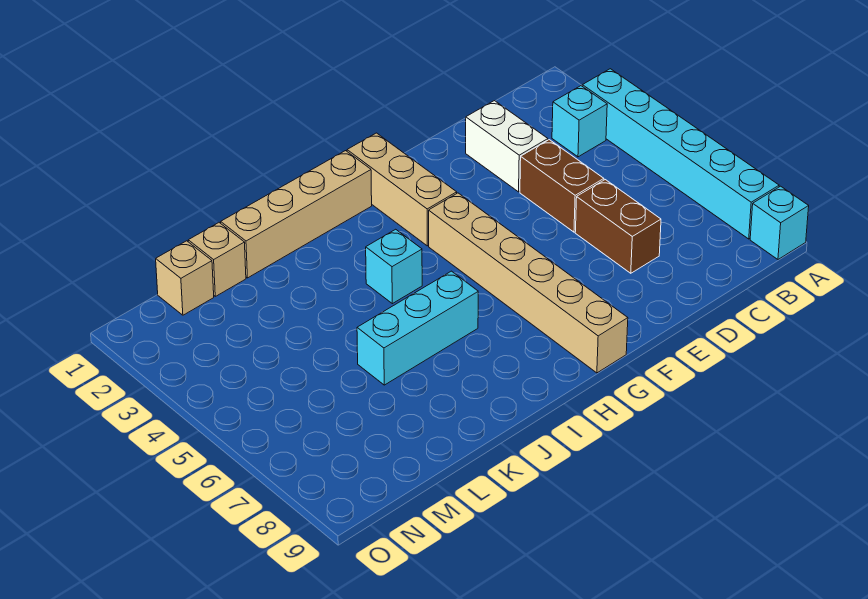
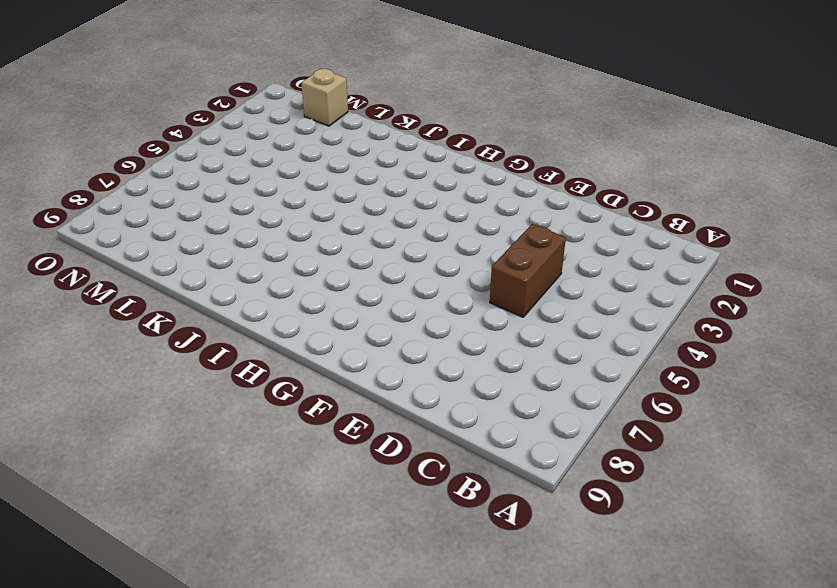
none -> cyan brick A3:A8 level 1
none -> cyan brick A9 level 1
none -> cyan brick B3 level 1

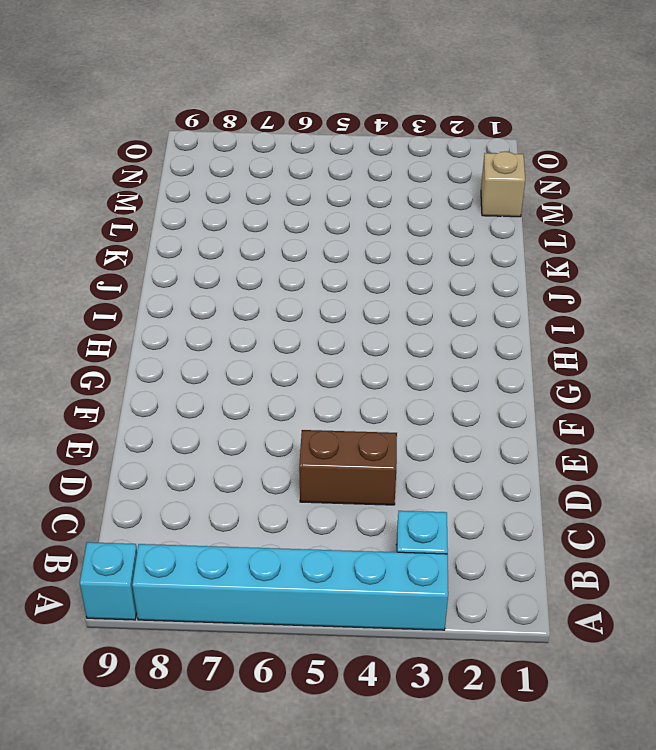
none -> white brick D2:D3 level 1
none -> brown brick D6:D7 level 1
none -> tan brick G1:G3 level 1

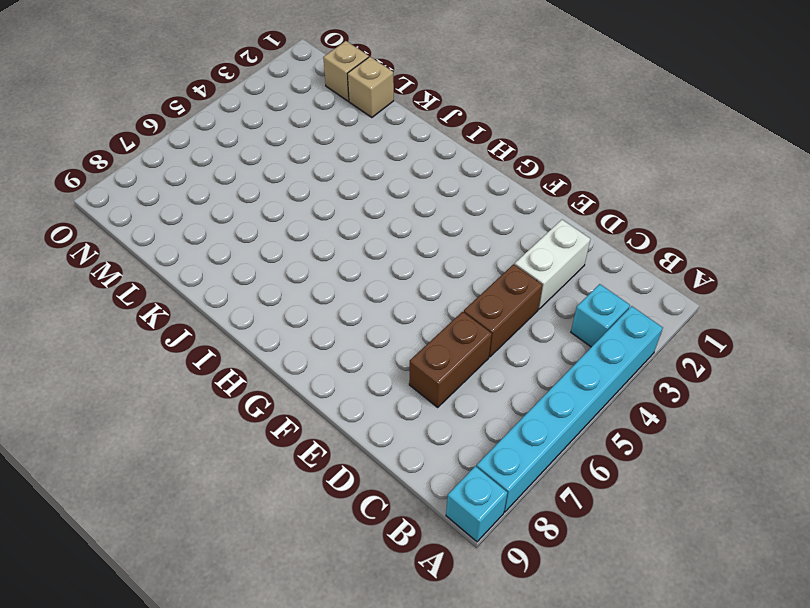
none -> tan brick G1:G3 level 1
none -> tan brick G4:G9 level 1
none -> tan brick H1:K1 level 1

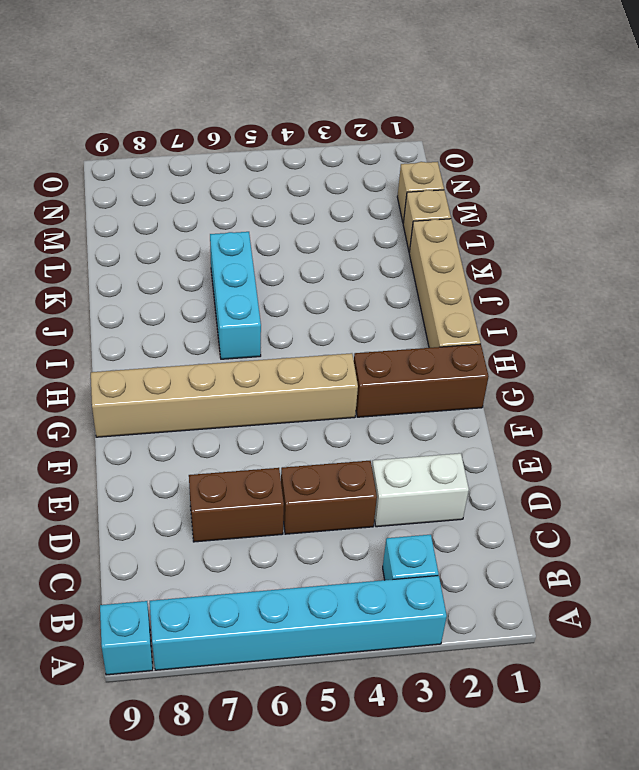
brown brick G1:G3 level 1 -> tan brick G1:G3 level 1
none -> cyan brick I4 level 1

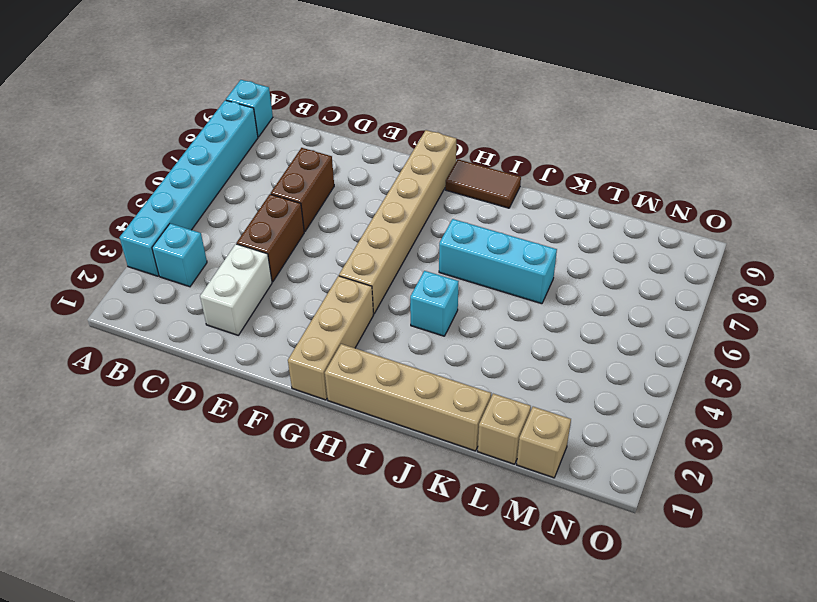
brown tile H9:I9 level 1 -> none

